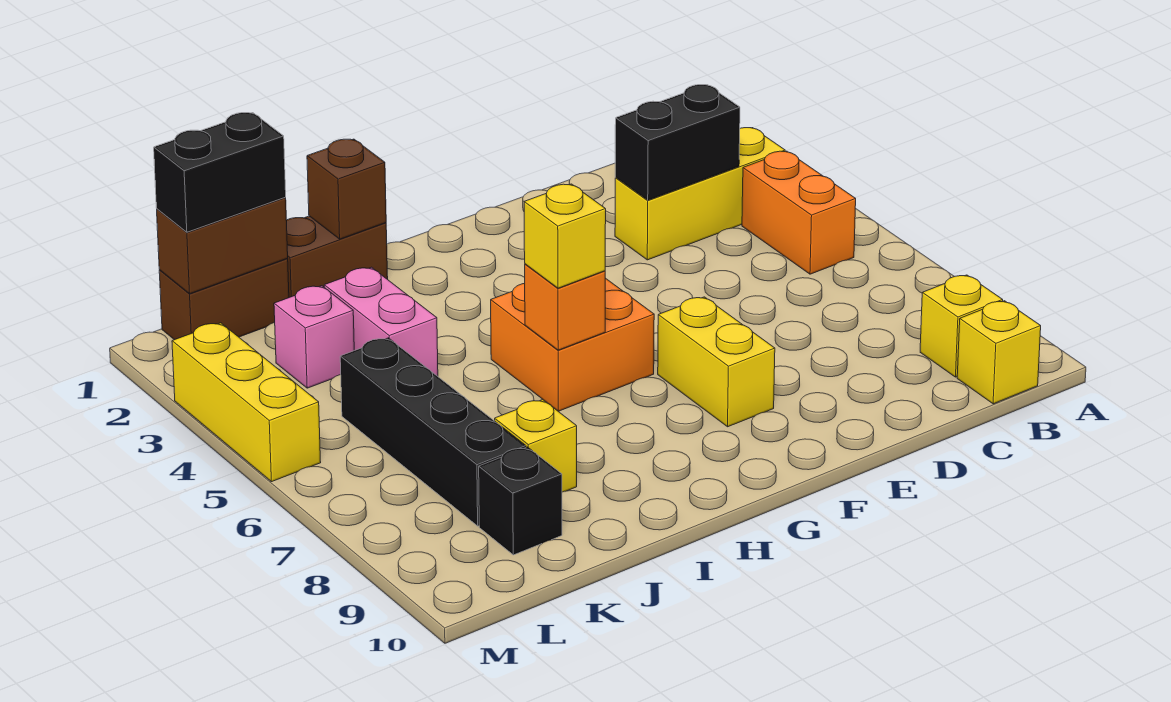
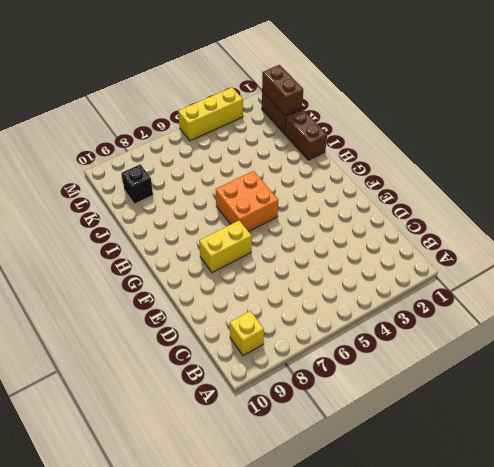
none -> yellow brick B3:D3 level 1
none -> orange brick B4:B5 level 1
none -> yellow brick B10 level 1

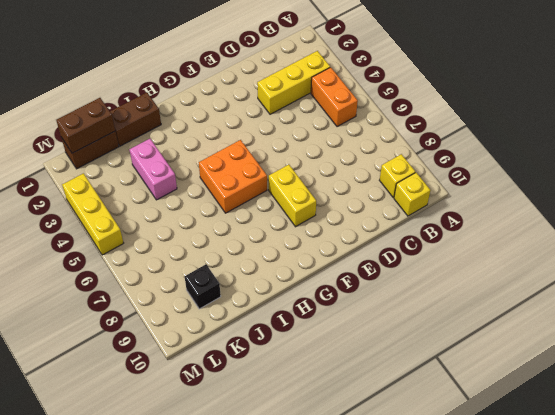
none -> yellow brick J8 level 1
none -> pink brick K3 level 1
none -> black brick K5:K8 level 1

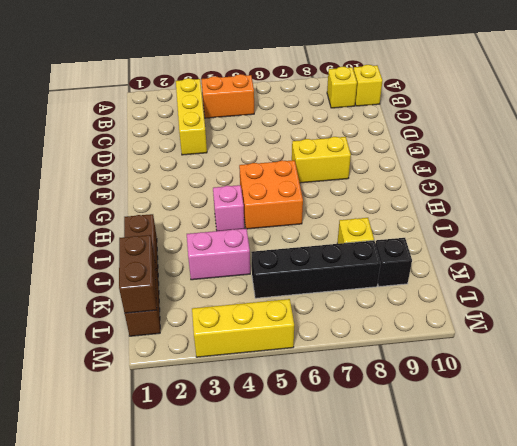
pink brick H4 level 1 -> pink brick K3 level 1
none -> black brick C3:D3 level 2
none -> orange brick H6 level 2
none -> brown brick I1 level 2

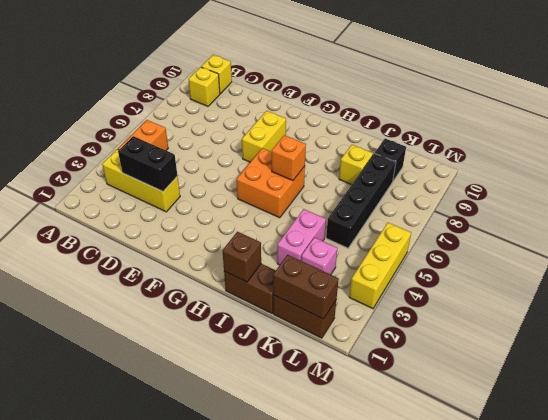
none -> yellow brick H6 level 3
none -> black brick K1:L1 level 3

